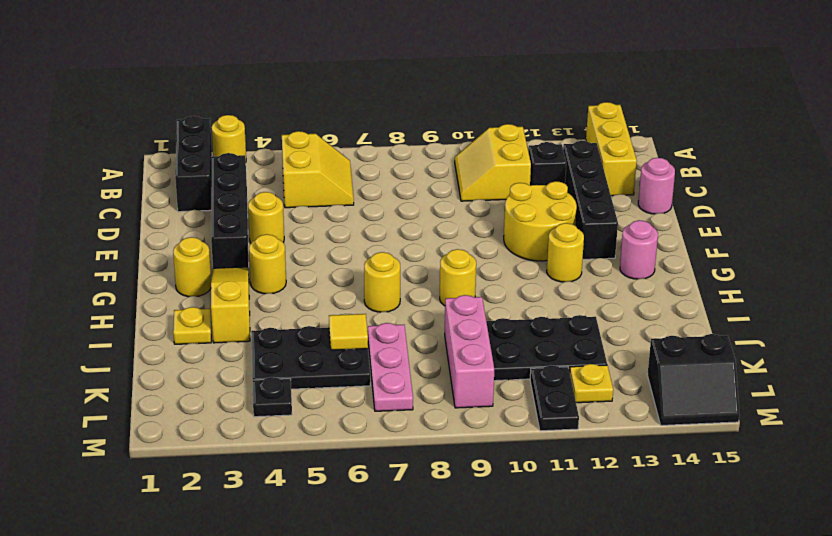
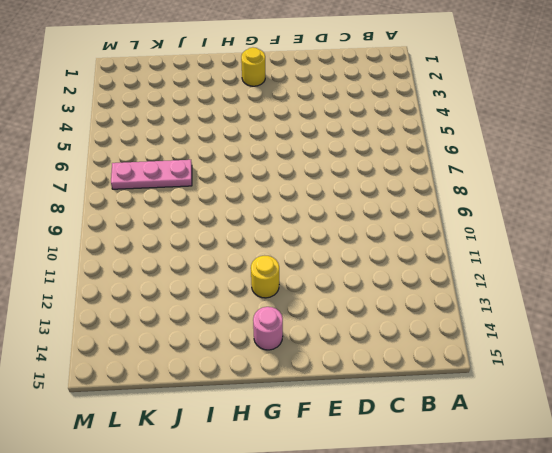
none -> black brick A2:C2 level 1
none -> yellow round brick A3 level 1
none -> yellow brick A14:C14 level 1

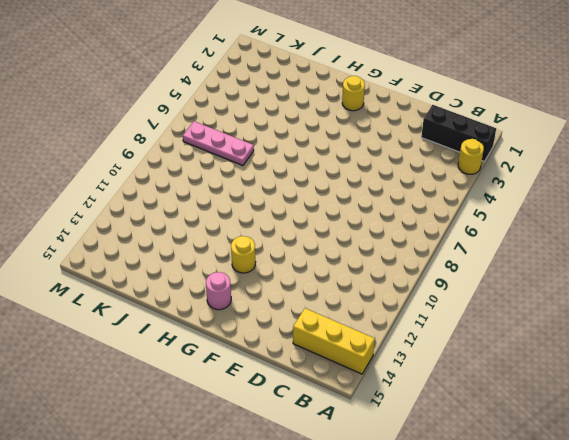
none -> yellow slope B5:C6 level 1 top 5
none -> yellow slope B10:C11 level 1 top 11
none -> black brick C3:F3 level 1

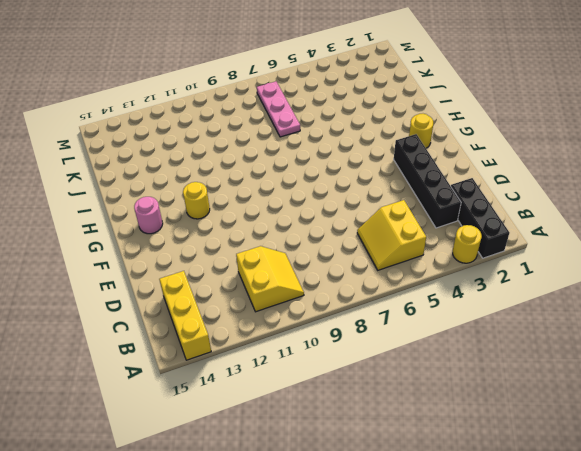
none -> black brick C12 level 1
none -> black brick C13:F13 level 1
none -> pink round brick D15 level 1

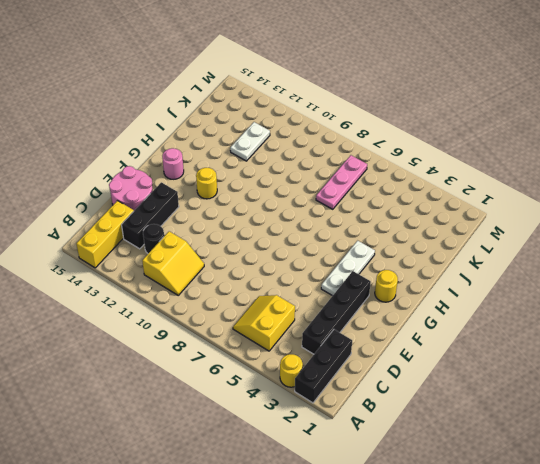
black round brick C12 level 1 -> black brick C12 level 1
black brick C13:E13 level 1 -> black brick C13:F13 level 1
pink round brick D14:E15 level 1 -> pink round brick D15 level 1
white plate F4:H4 level 1 -> yellow round brick G4 level 1
white plate J12:K12 level 1 -> black plate J10:K12 level 1
none -> yellow round brick E4 level 1
none -> yellow round brick E11:F12 level 1
none -> yellow slope G3:I3 level 1 top I

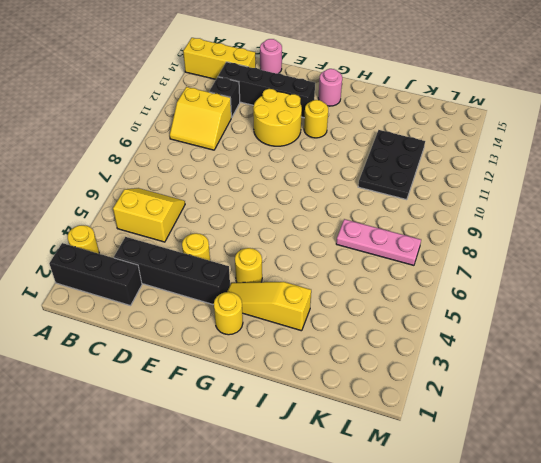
none -> yellow round brick H7 level 1
none -> yellow round brick H9 level 1
none -> yellow plate I2 level 1

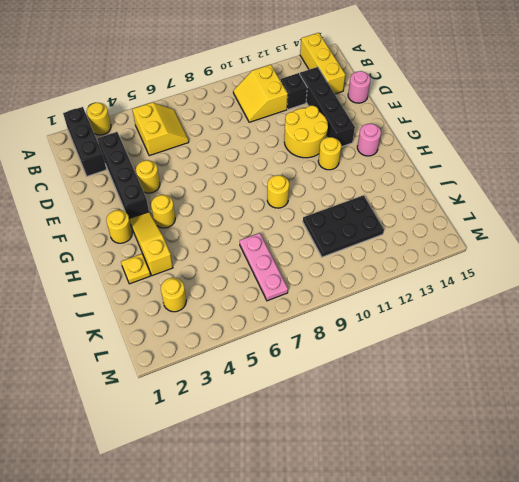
yellow round brick K3 level 1 -> yellow round brick H7 level 1
none -> black plate J4:K6 level 1
none -> pink brick J9:L9 level 1
none -> black plate L4 level 1

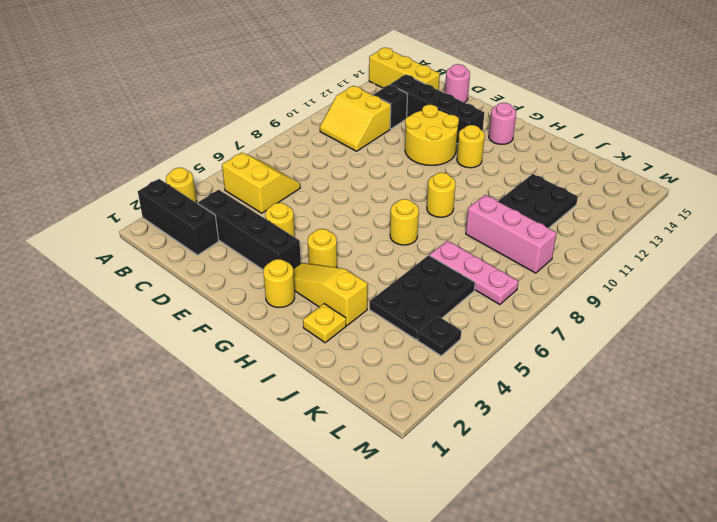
none -> black plate L11:M11 level 1
none -> yellow plate L12 level 1
none -> black slope L14:M15 level 1 top L

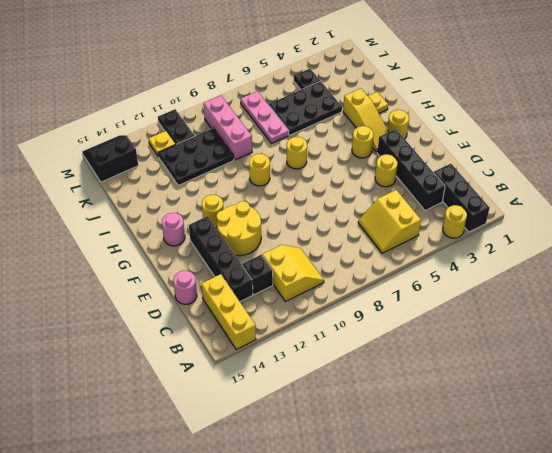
none -> yellow tile J6 level 2

